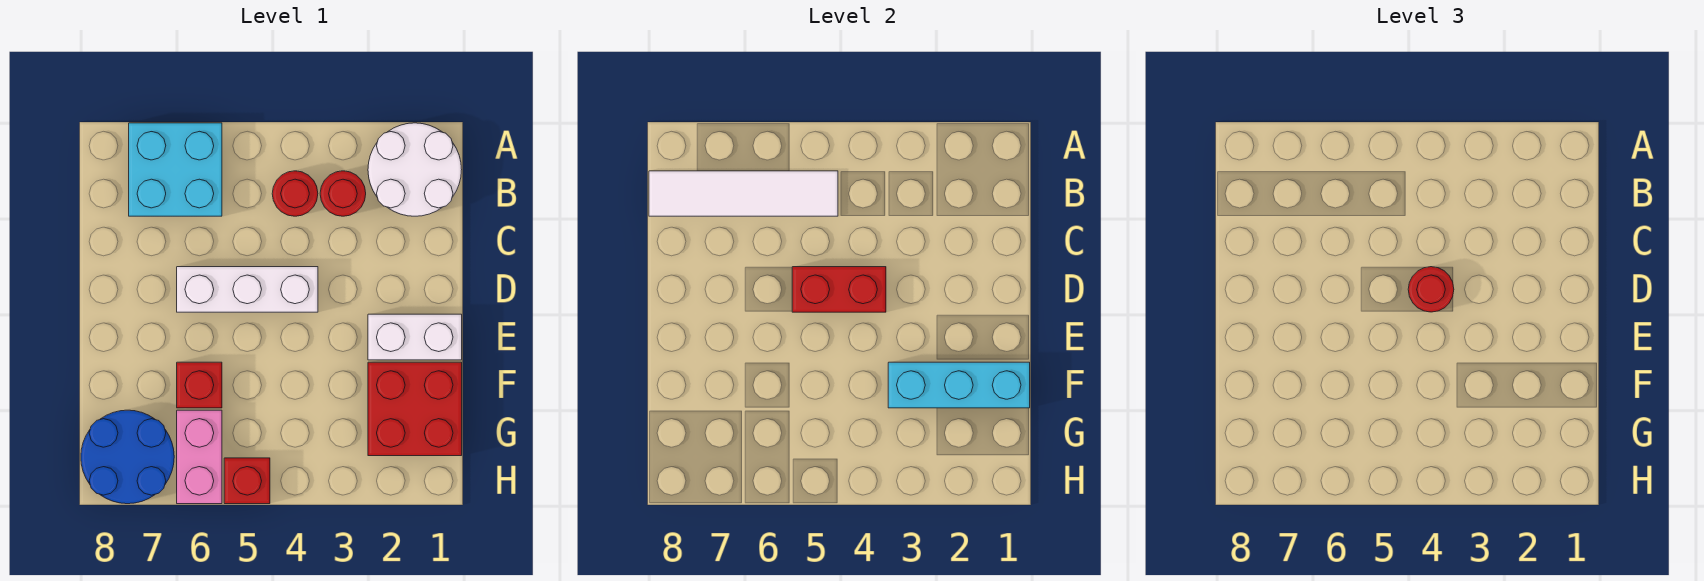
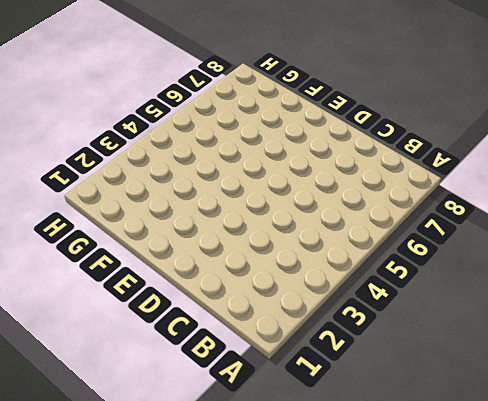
none -> white round brick A1:B2 level 1
none -> cyan brick A6:B7 level 1
none -> red round brick B3 level 1

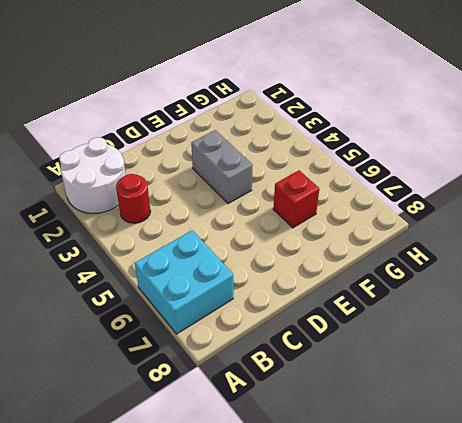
grey brick E3:E4 level 1 -> none
none -> red round brick B4 level 1
none -> white brick D4:D6 level 1
none -> white brick E1:E2 level 1

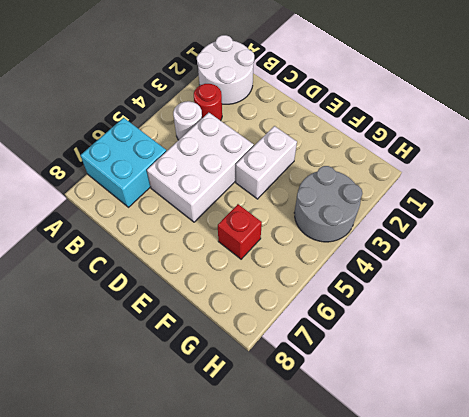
white round brick B4 level 1 -> red round brick B4 level 1
white brick C4:D6 level 1 -> white brick D4:D6 level 1
white brick E3:E4 level 1 -> white brick E1:E2 level 1
grey round brick G3:H4 level 1 -> none
none -> red brick F1:G2 level 1
none -> pink brick G6:H6 level 1
none -> blue round brick G7:H8 level 1

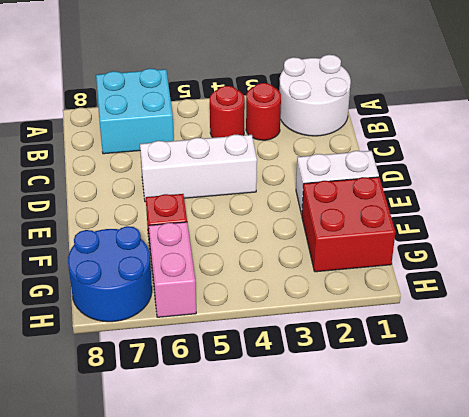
none -> red brick H5 level 1
none -> white tile B5:B8 level 2
none -> red brick D4:D5 level 2

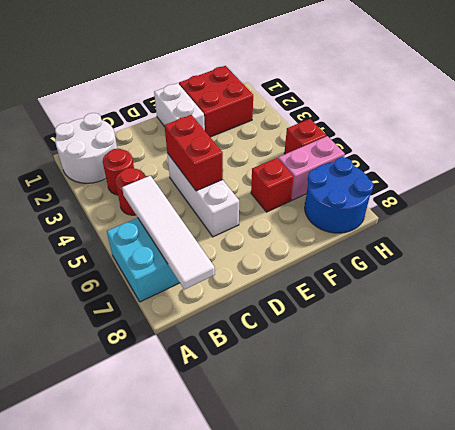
none -> cyan brick F1:F3 level 2
none -> red round brick D4 level 3

